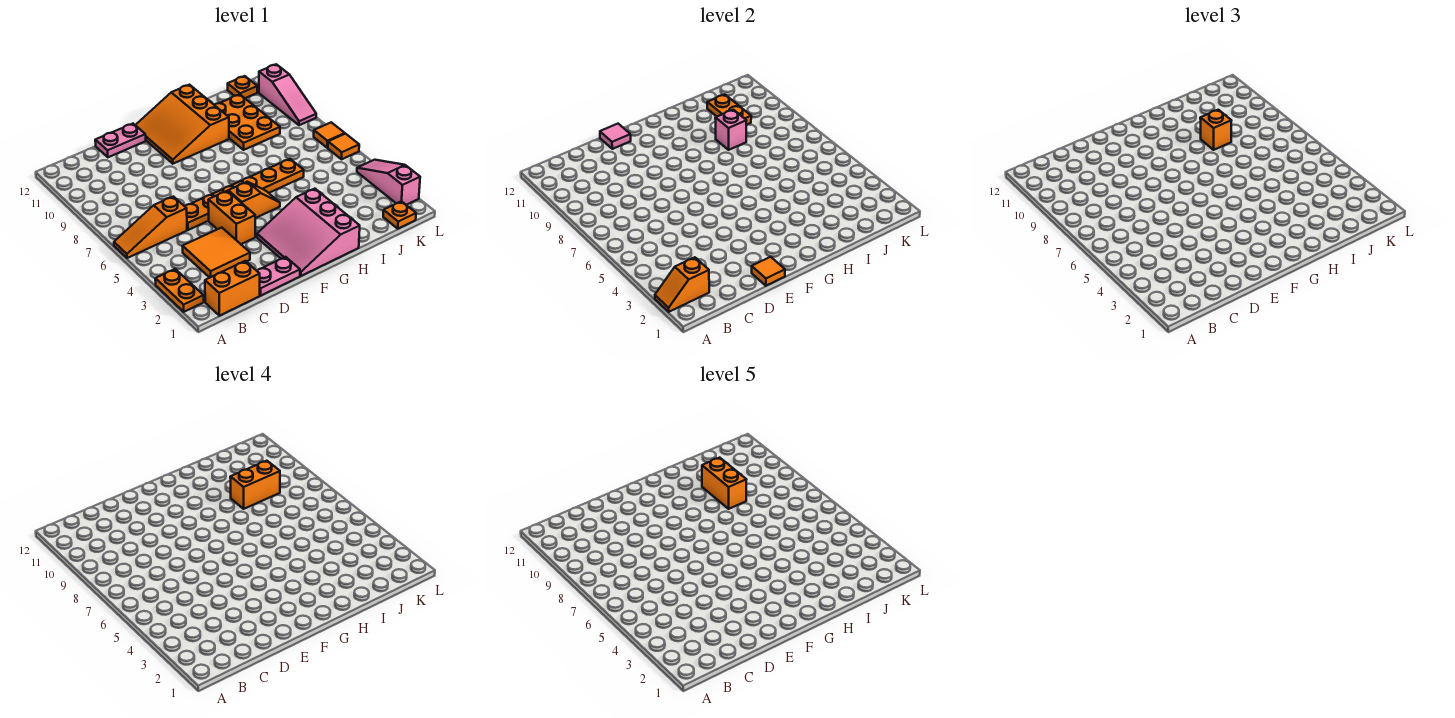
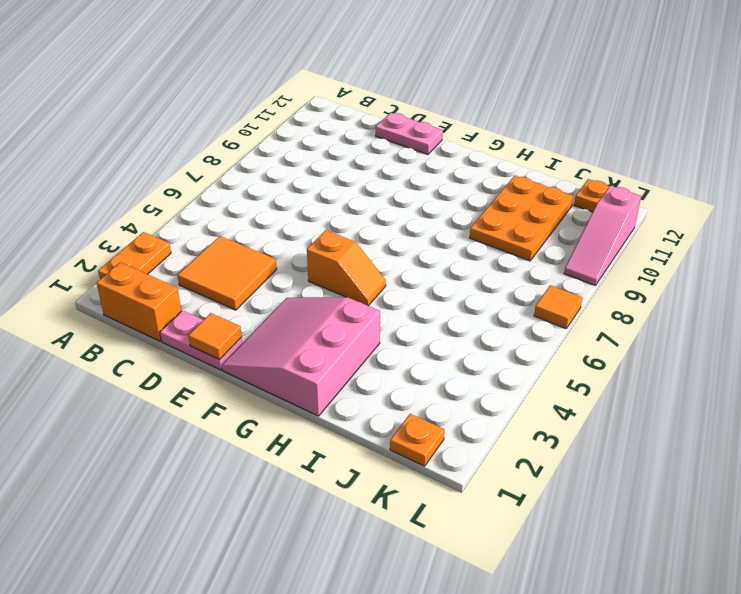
none -> orange slope A6:C6 level 1 top C
none -> orange plate D6:I6 level 1
none -> orange brick E4:E5 level 1

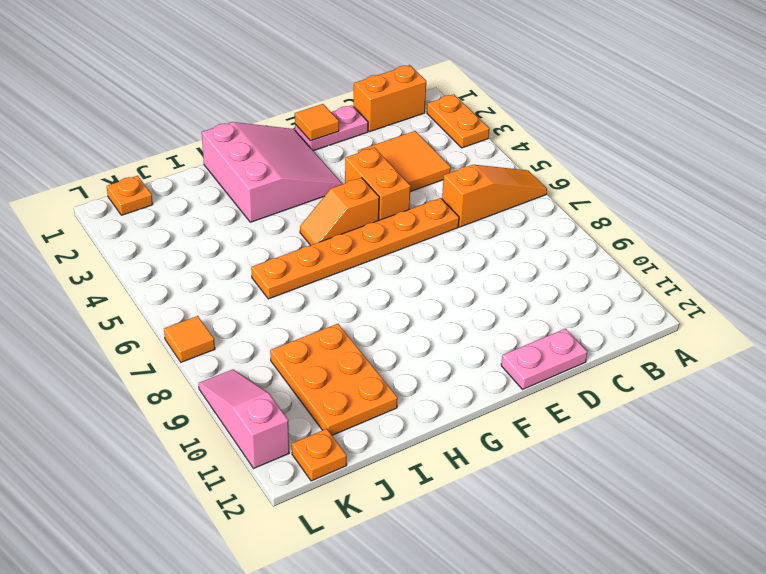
none -> orange slope F10:H12 level 1 top H
none -> pink slope L2:L4 level 1 top 2
none -> orange tile L6 level 1

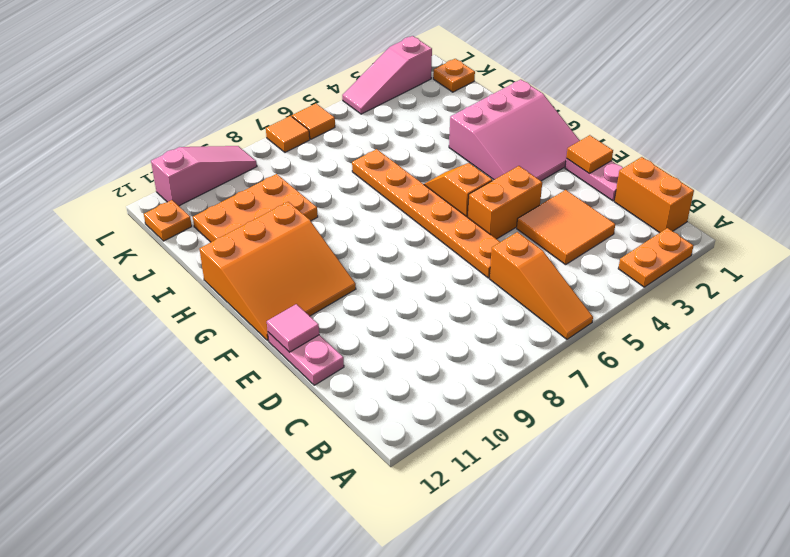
none -> orange slope A2:B2 level 2 top B
none -> pink brick I9 level 2
none -> orange plate J10:J11 level 2

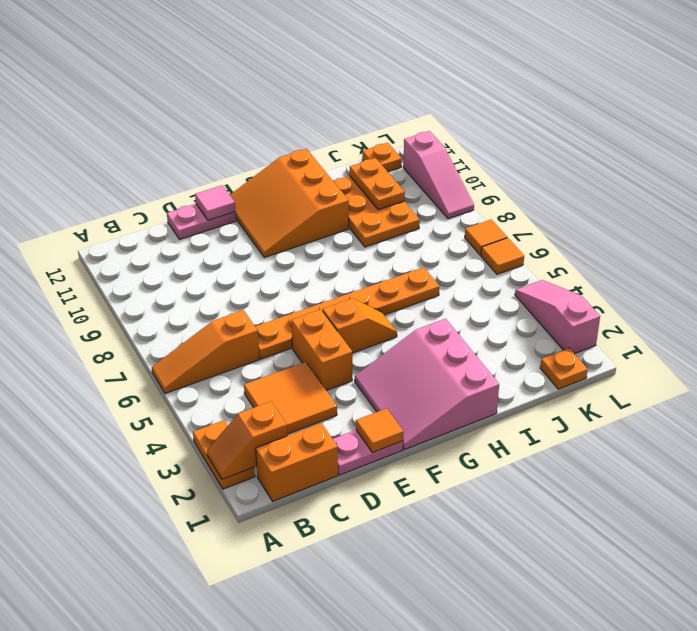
none -> pink brick I9 level 2
none -> orange brick I9 level 3
none -> orange brick I9:J9 level 4

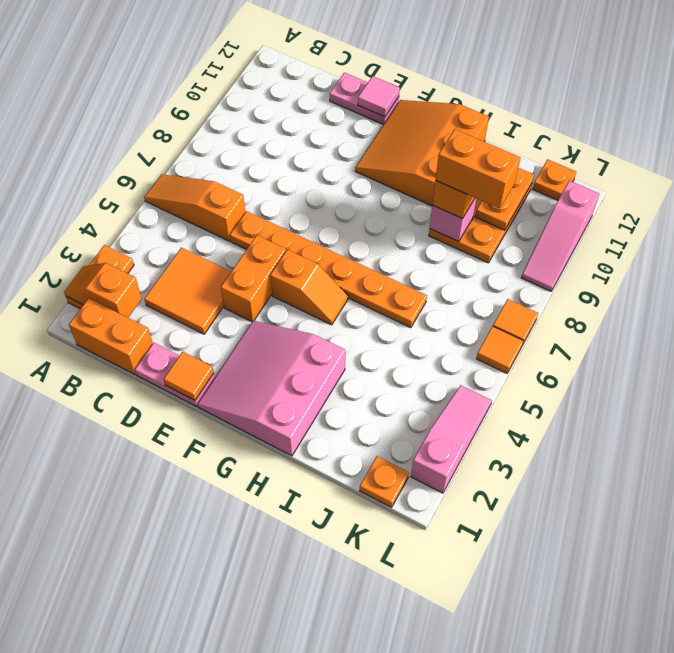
none -> orange brick I9:I10 level 5

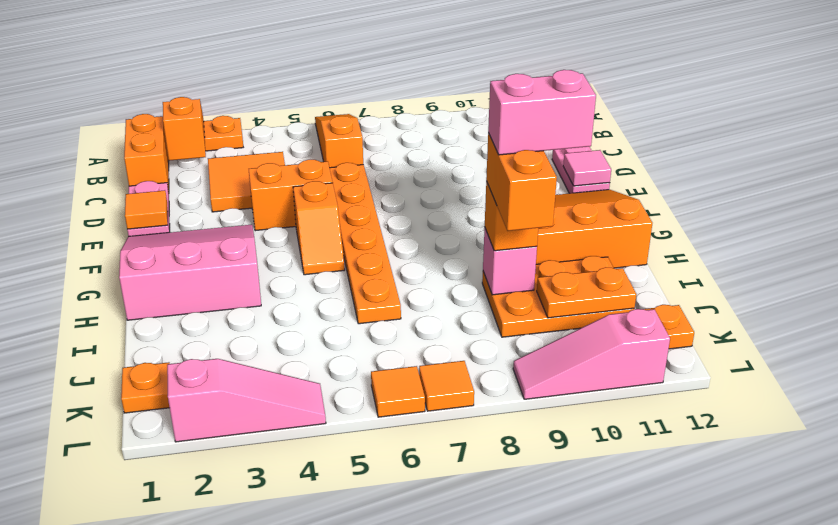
pink brick I9:I10 level 5 -> orange brick I9:I10 level 5

